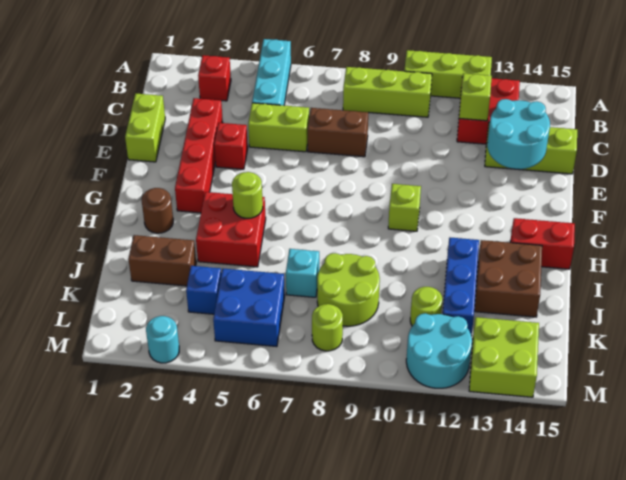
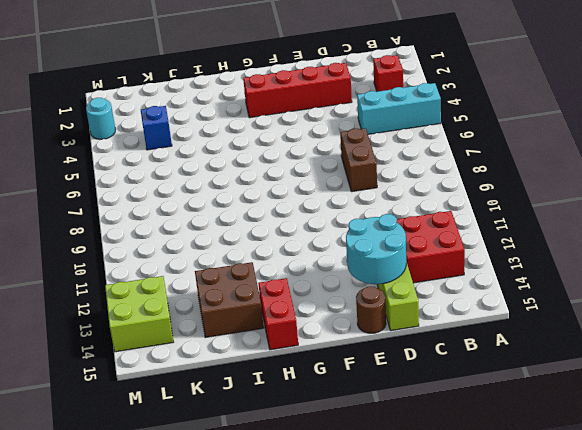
brown round brick E15 level 1 -> brown round brick H2 level 1
none -> lime brick A10:A12 level 1
none -> lime brick B8:B10 level 1
none -> lime brick D1:E1 level 1
none -> lime brick D5:D6 level 1

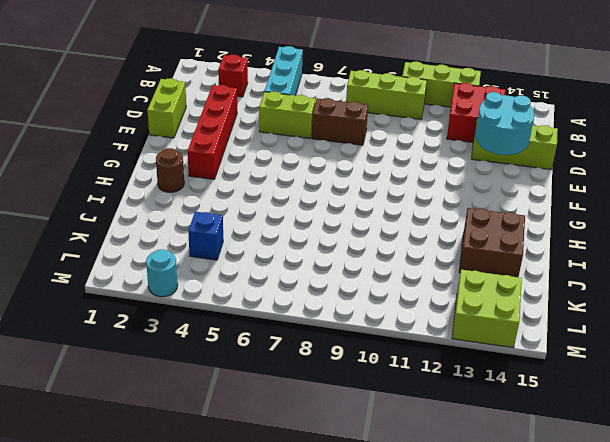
none -> red brick E4 level 1
none -> lime brick G10 level 1
none -> red brick H4:I5 level 1
none -> red brick H14:H15 level 1

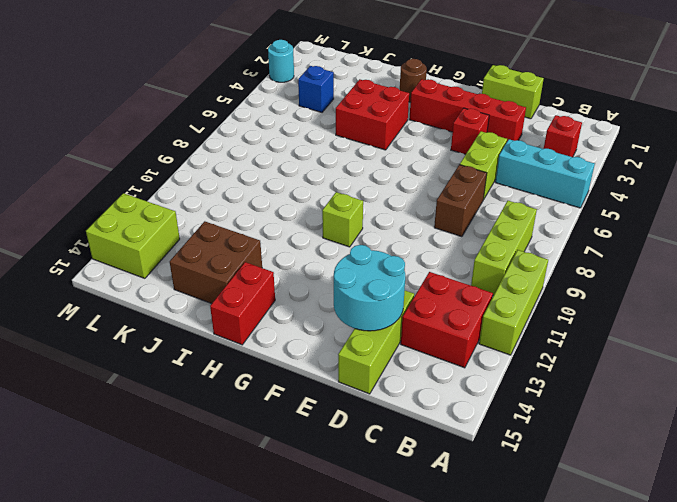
none -> blue brick I12:K12 level 1
none -> brown brick J2:J3 level 1
none -> cyan brick J7 level 1
none -> lime round brick J8:K9 level 1

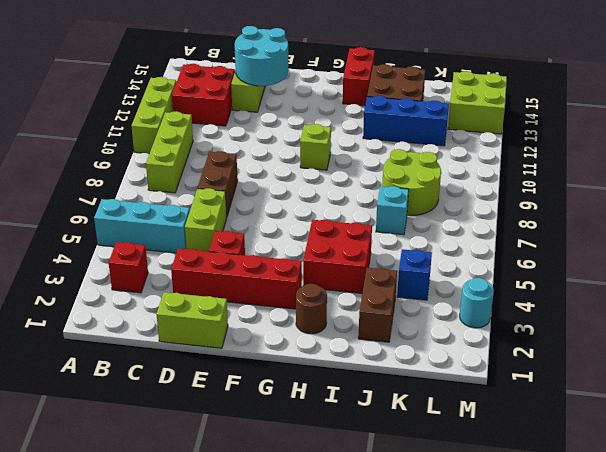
none -> blue brick K5:L6 level 1
none -> lime round brick K11 level 1
none -> lime round brick L8 level 1
none -> cyan round brick L11:M12 level 1

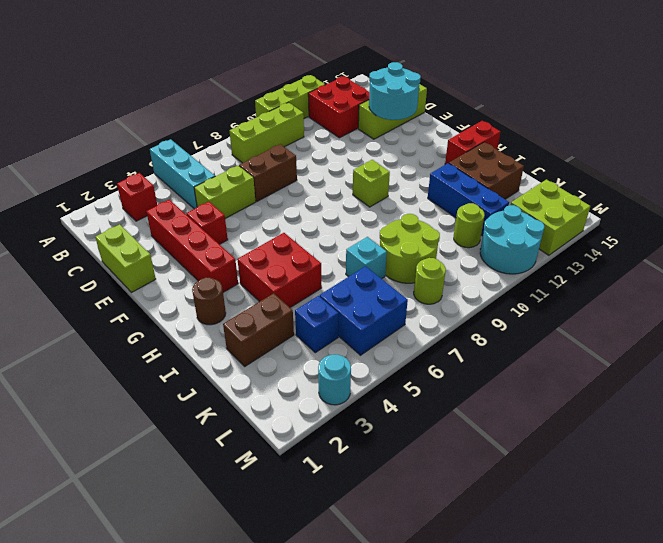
none -> lime brick C12 level 2
none -> lime round brick H5 level 2

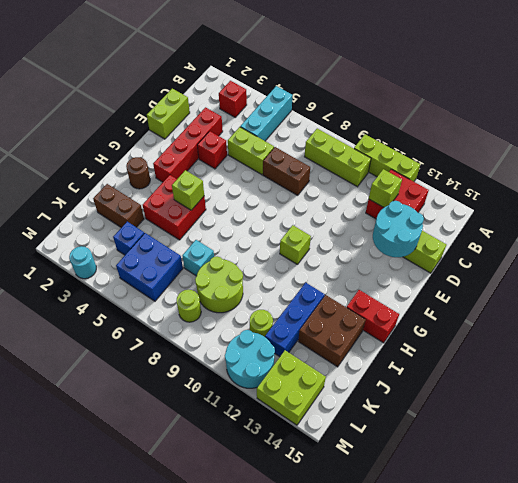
lime brick H5 level 2 -> lime round brick H5 level 2

